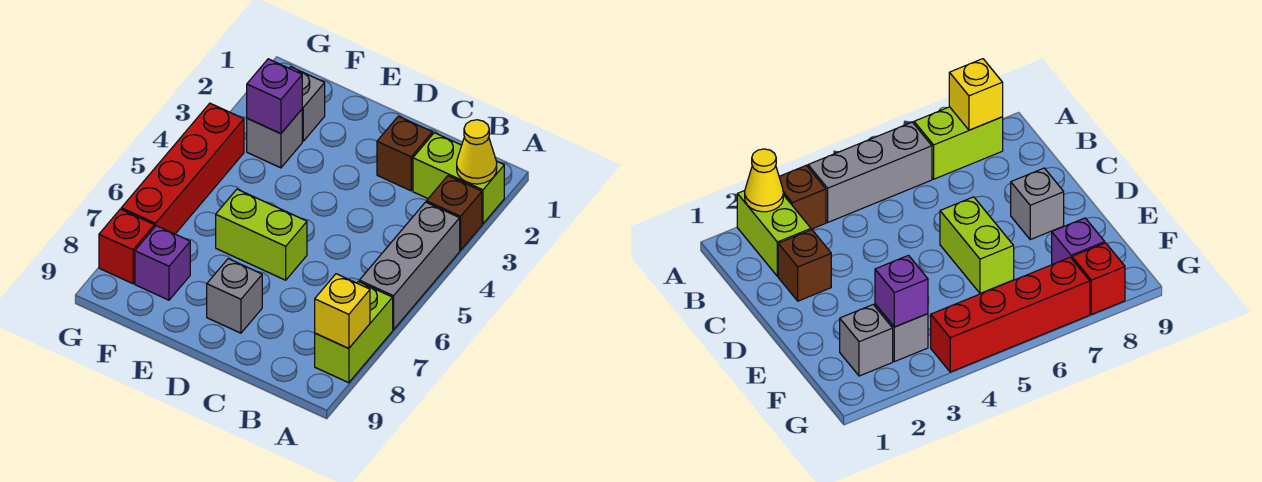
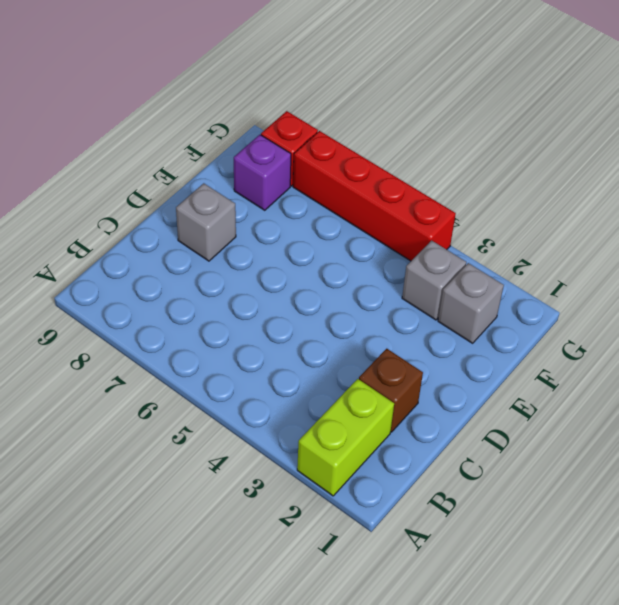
none -> brown brick A3 level 1
none -> grey brick A4:A6 level 1
none -> lime brick A7:A8 level 1

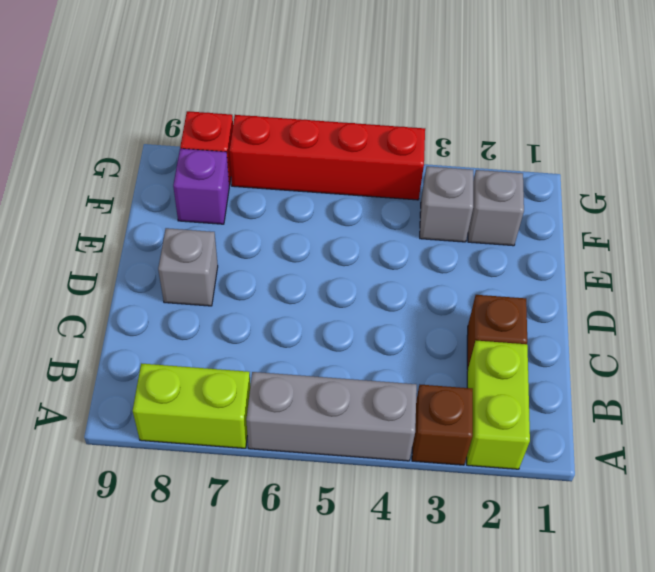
none -> lime brick D6:E6 level 1
none -> yellow cone A2 level 2
none -> yellow brick A8 level 2

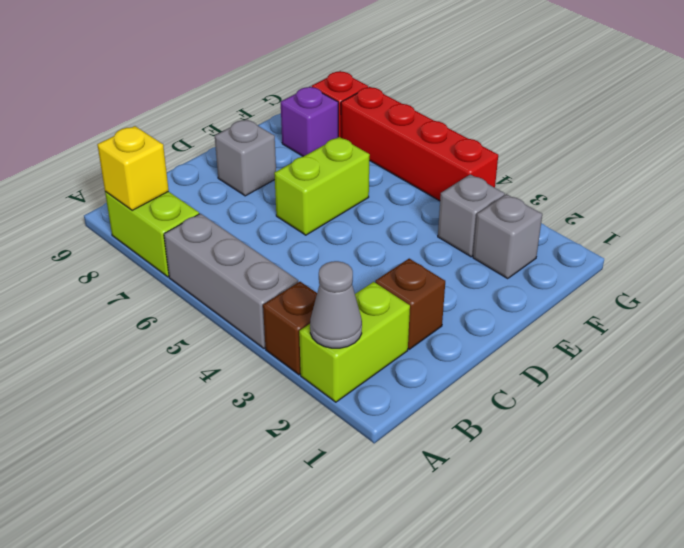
grey cone A2 level 2 -> yellow cone A2 level 2
none -> purple brick F3 level 2

